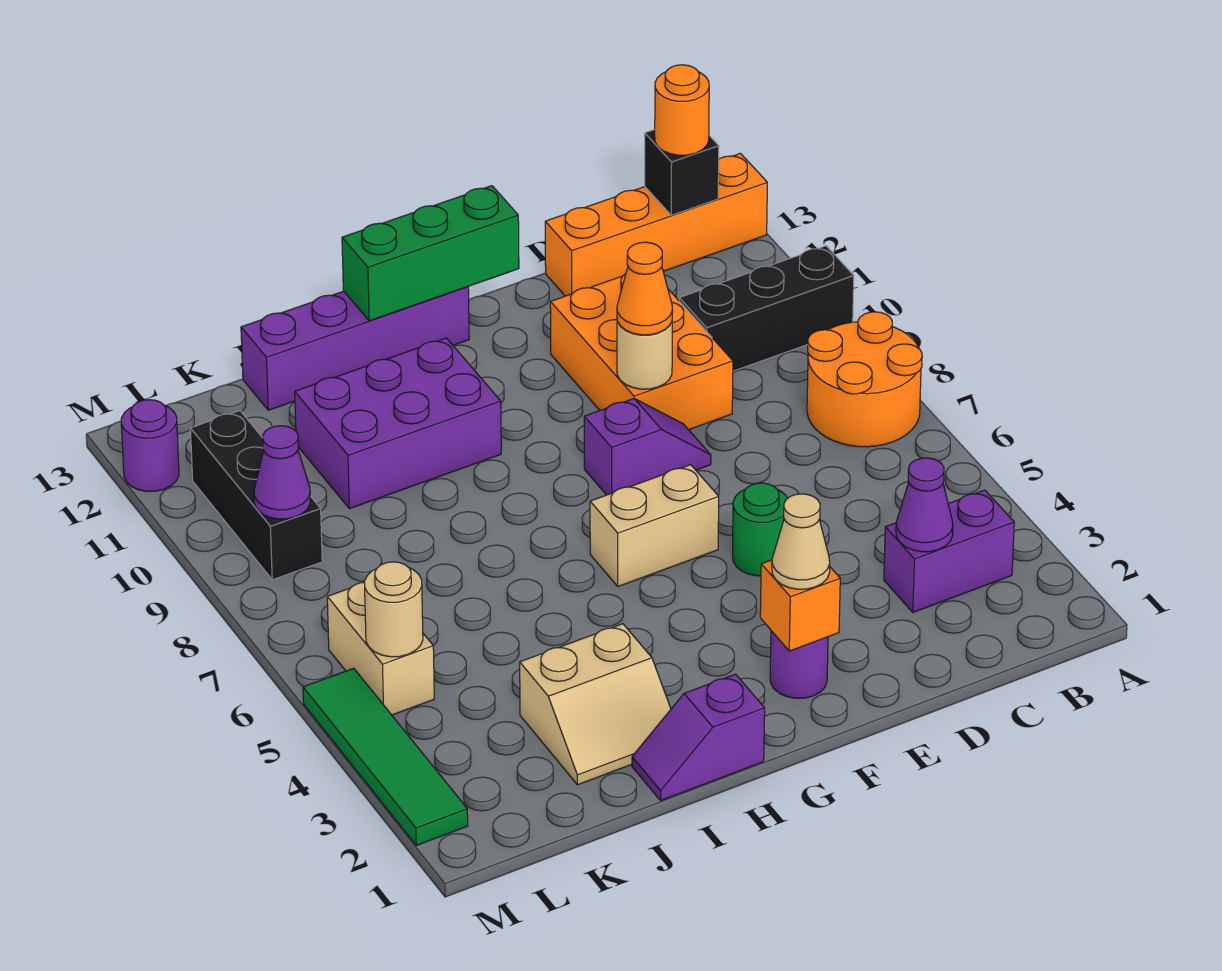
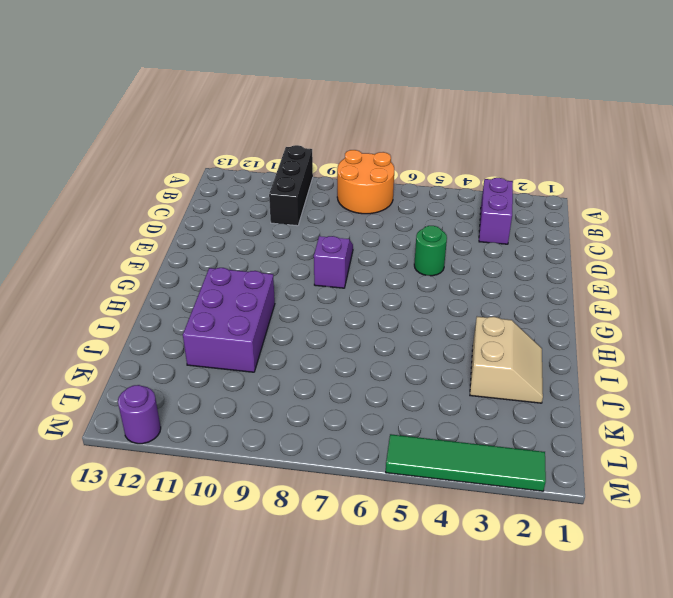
none -> orange brick A13:D13 level 1
none -> orange brick D9:E11 level 1
none -> purple round brick F2 level 1

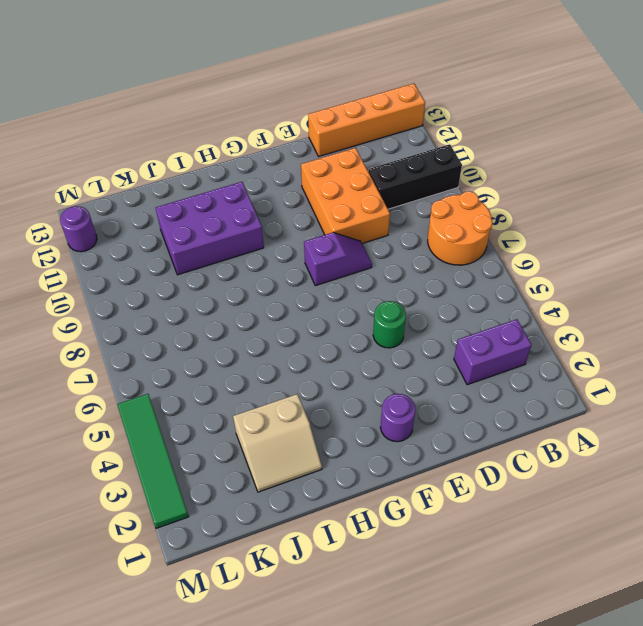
none -> tan brick F6:G6 level 1
none -> purple brick G13:J13 level 1
none -> purple slope H1:I1 level 1 top H

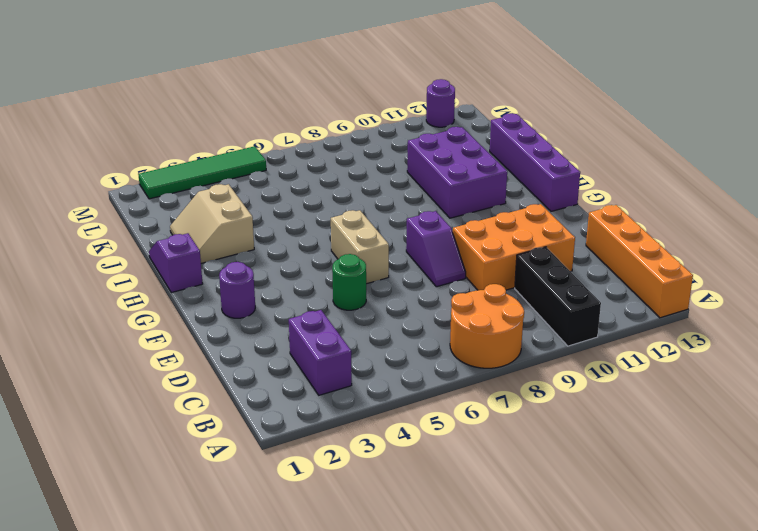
none -> tan brick L5:L6 level 1
none -> black brick L9:L11 level 1
none -> black brick B13 level 2

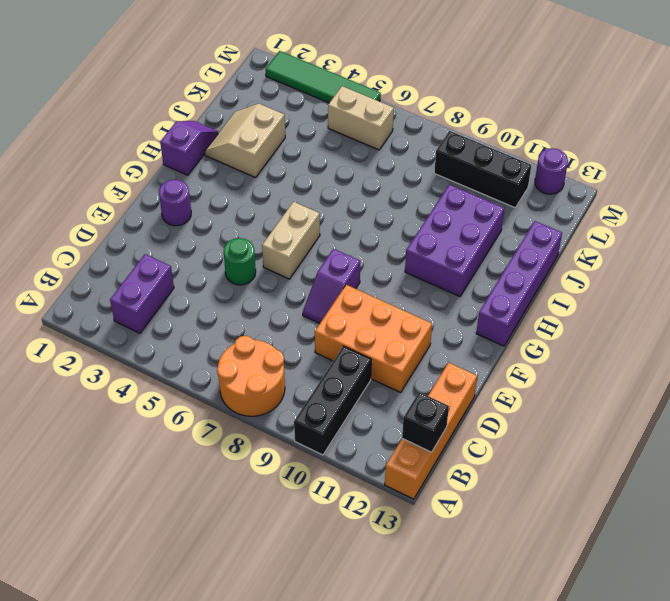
none -> purple cone C3 level 2
none -> tan round brick E9 level 2
none -> orange brick F2 level 2

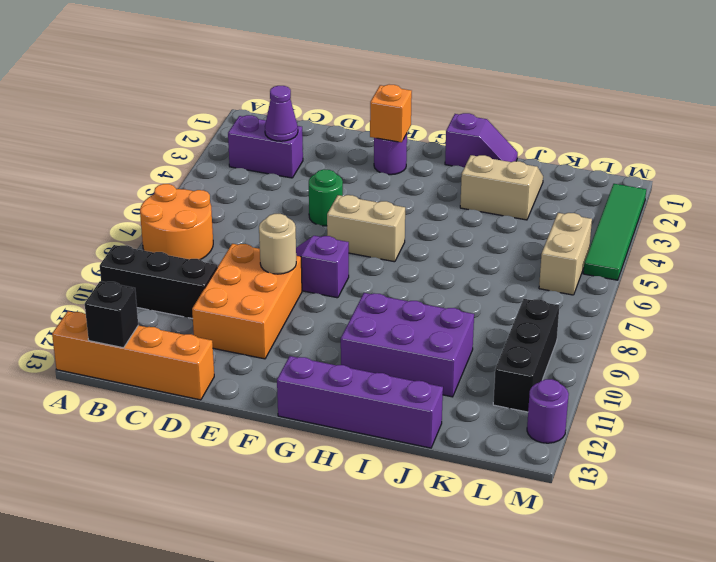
none -> green brick F13:H13 level 2
none -> tan round brick L5 level 2
none -> purple cone L9 level 2

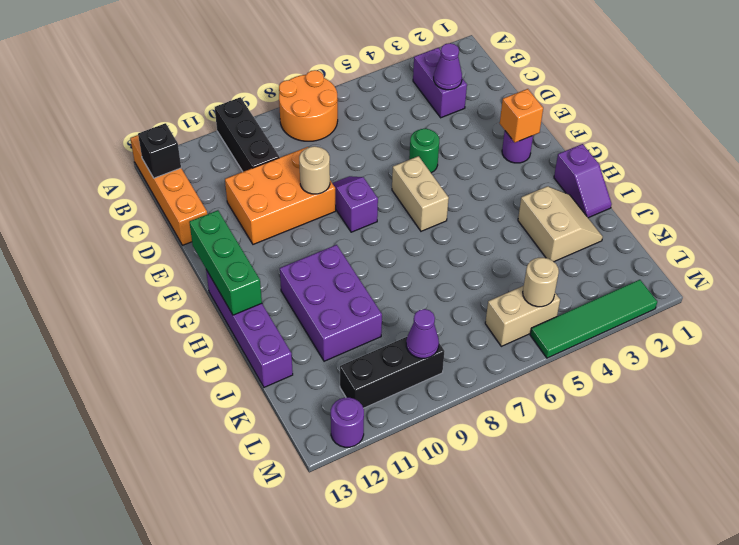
none -> orange round brick B13 level 3
none -> orange cone E9 level 3
none -> tan cone F2 level 3

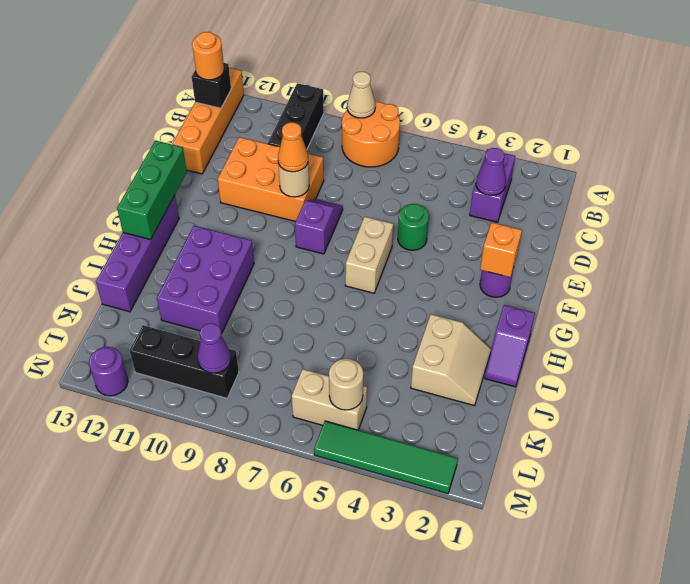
tan cone A8 level 2 -> tan cone F2 level 3

